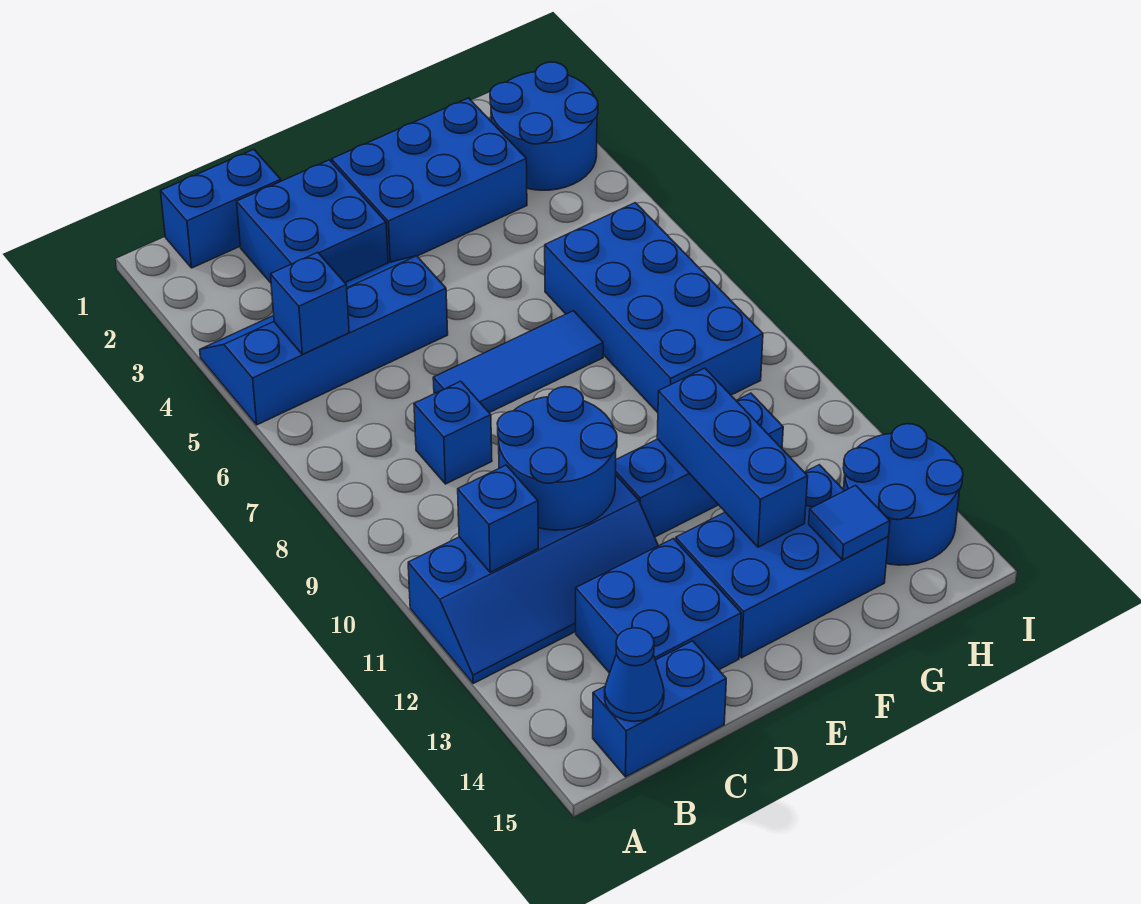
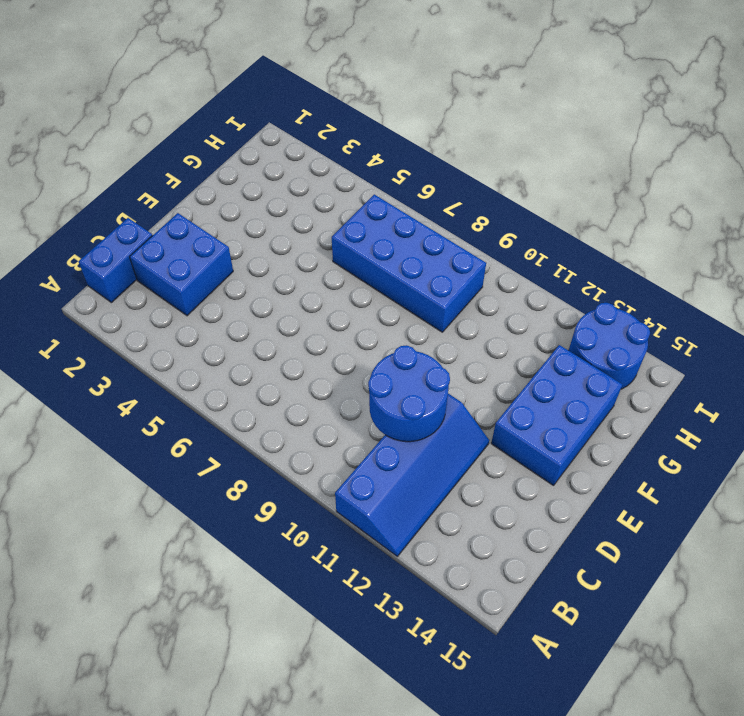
none -> blue slope A4:D5 level 1 top 5
none -> blue brick B15:C15 level 1
none -> blue brick C8 level 1

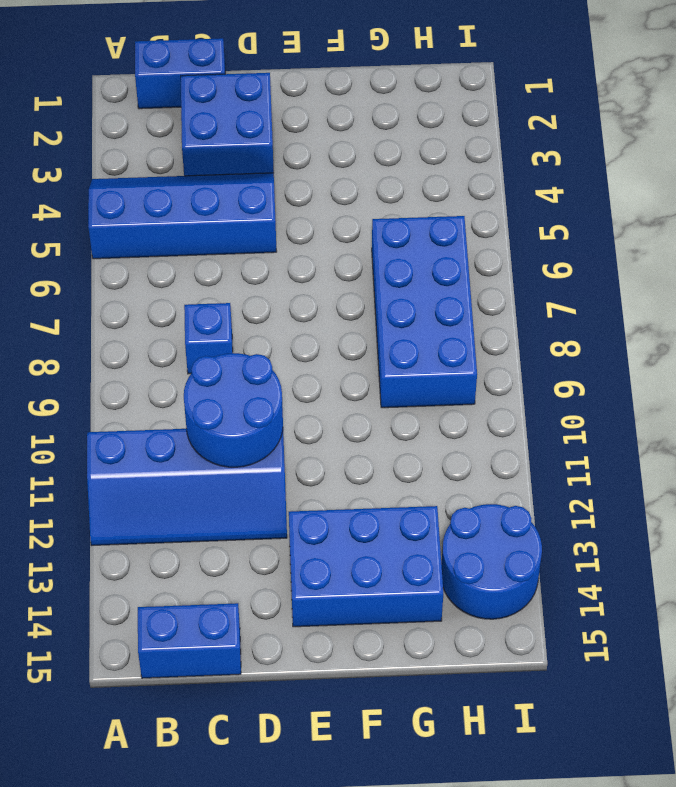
none -> blue brick C13:D14 level 1
none -> blue tile D7:F7 level 1
none -> blue brick E2:G3 level 1

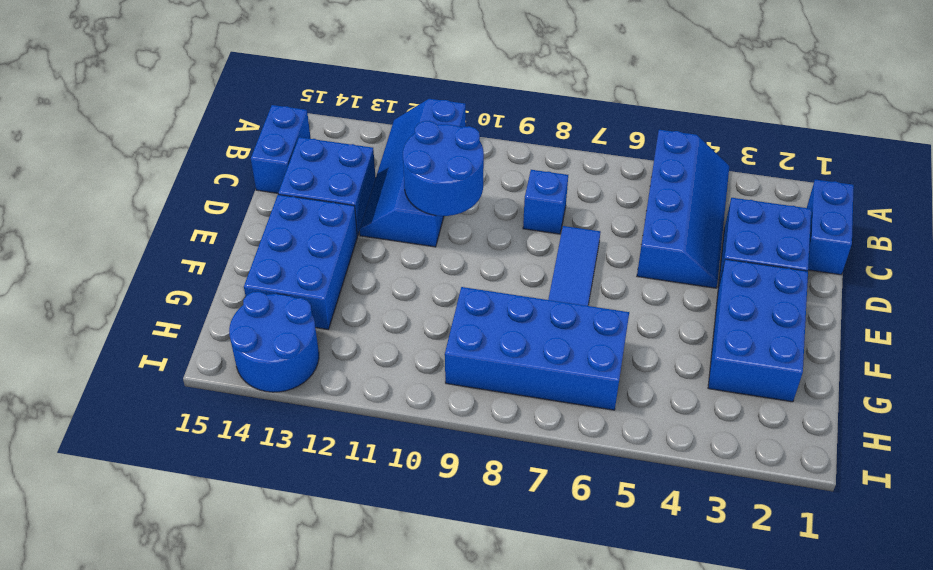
none -> blue brick E11:G11 level 1
none -> blue round brick H2:I3 level 1
none -> blue brick B5 level 2

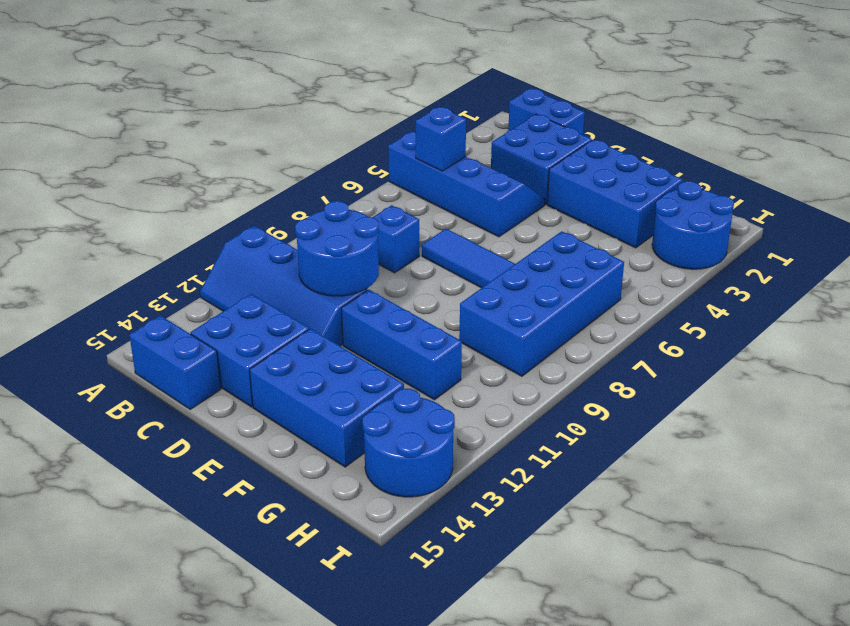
none -> blue brick B11 level 2
none -> blue cone B15 level 2
none -> blue brick F11:F13 level 2

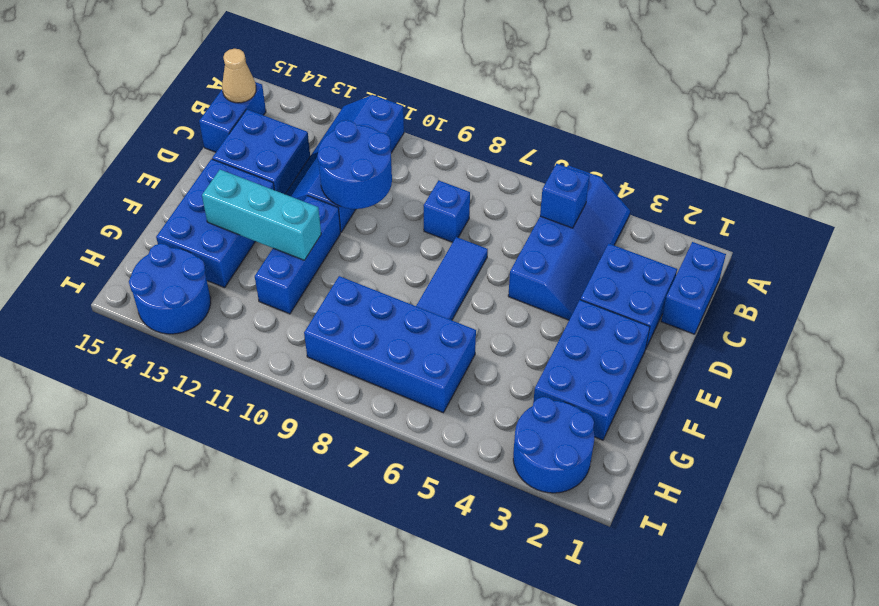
tan cone B15 level 2 -> blue cone B15 level 2
cyan brick F11:F13 level 2 -> blue brick F11:F13 level 2
none -> blue brick B11 level 2
none -> blue tile G14 level 2

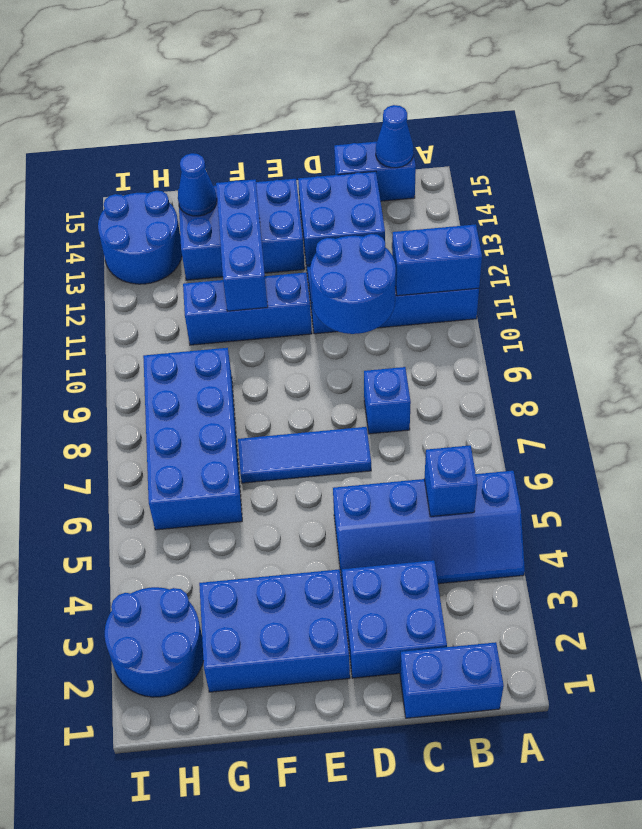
blue brick A11:B11 level 2 -> blue brick B11 level 2
blue cone G14 level 2 -> blue tile G14 level 2

